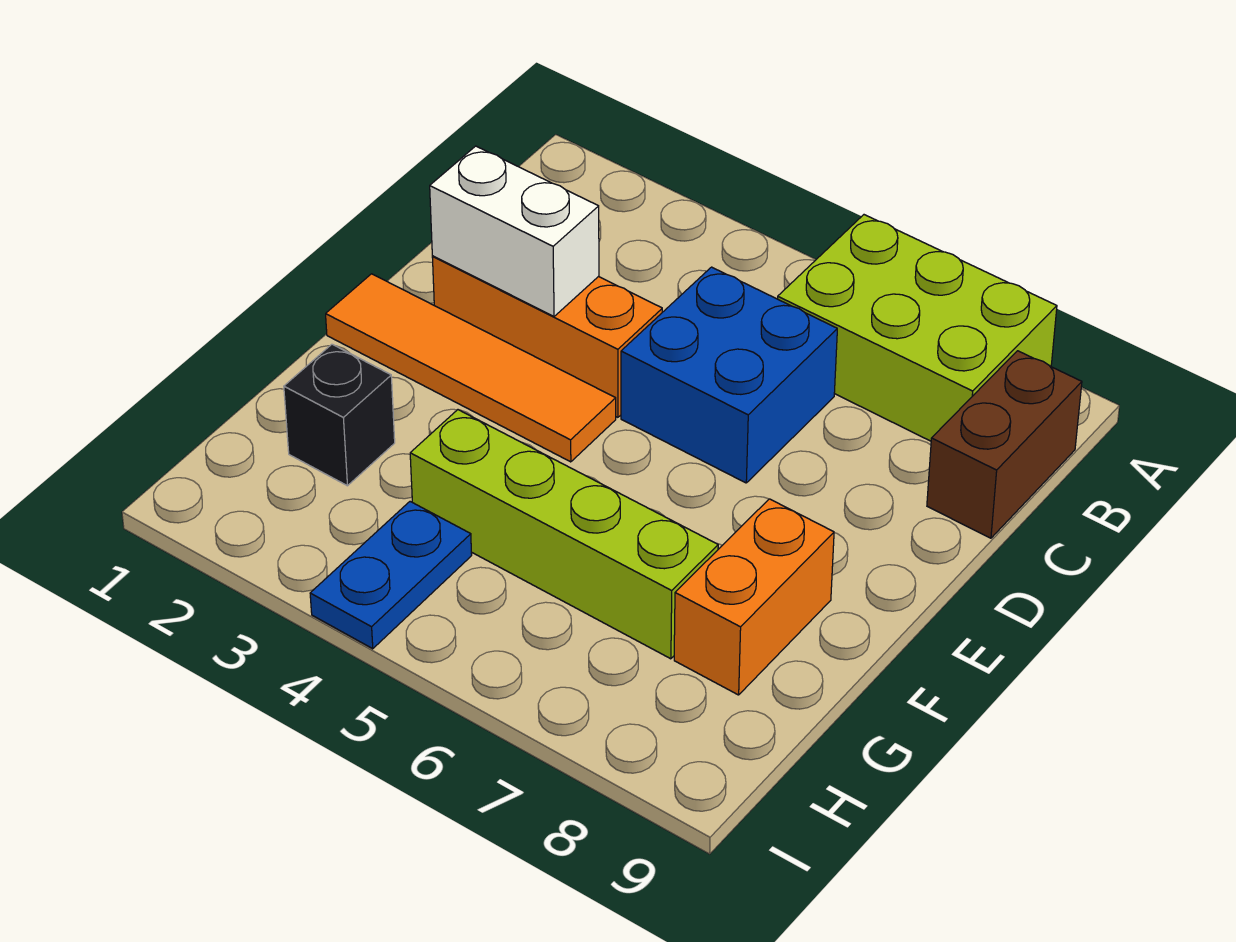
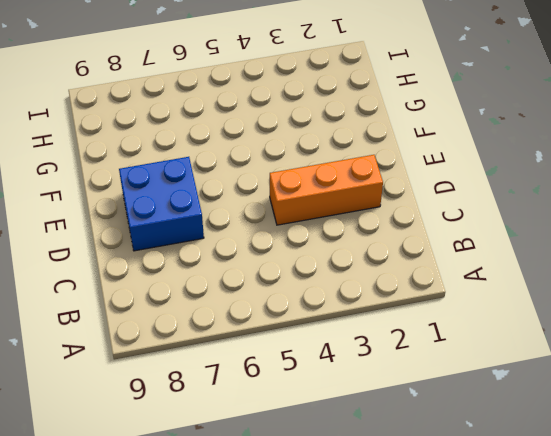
blue brick D7:E8 level 1 -> blue brick C5:D6 level 1
none -> lime brick A6:B8 level 1
none -> brown brick B9:C9 level 1

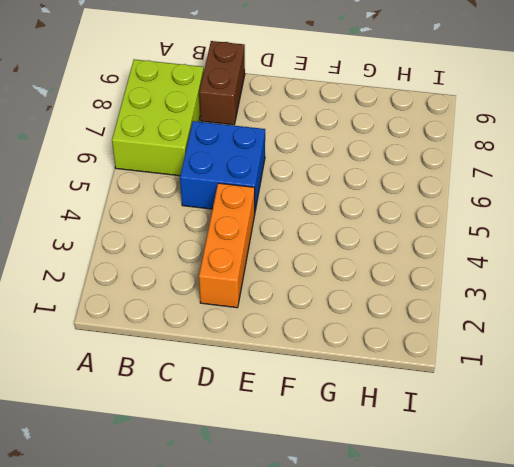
brown brick C8:C9 level 1 -> brown brick B9:C9 level 1
none -> orange tile E1:E4 level 1
none -> orange brick F8:G8 level 1

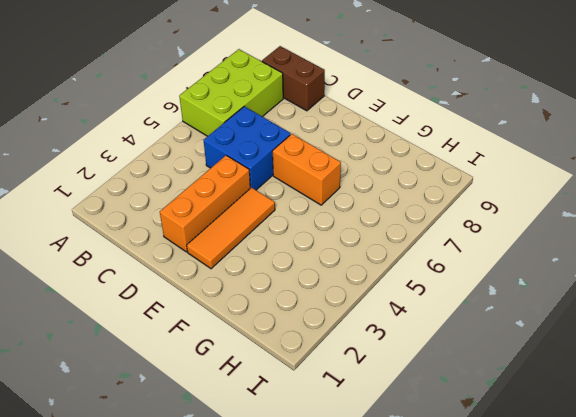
orange tile E2:E4 level 1 -> orange tile E1:E4 level 1
orange brick E6:F6 level 1 -> orange brick F8:G8 level 1
none -> black brick G2 level 1
none -> lime brick G4:G7 level 1

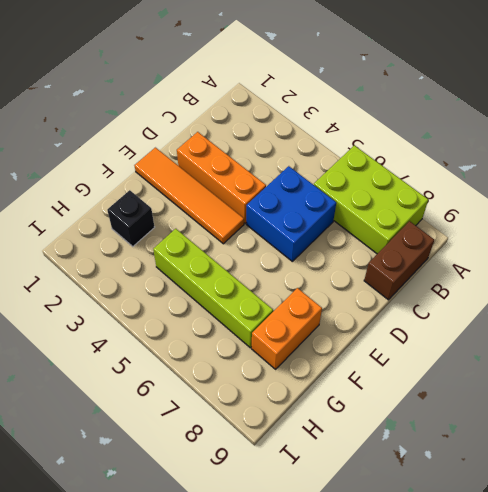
none -> blue plate H4:I4 level 1
none -> white brick D2:D3 level 2

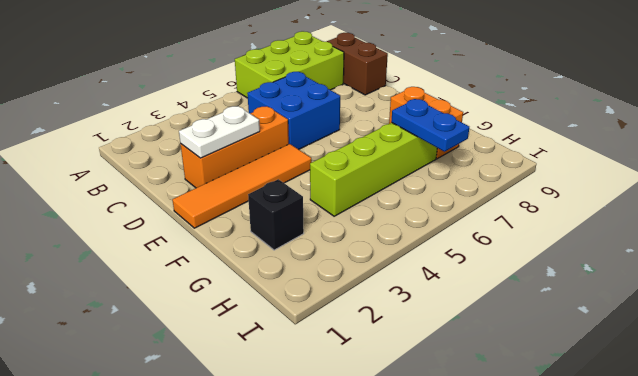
white plate D2:D3 level 2 -> white brick D2:D3 level 2
blue plate G7:H7 level 2 -> blue plate H4:I4 level 1

